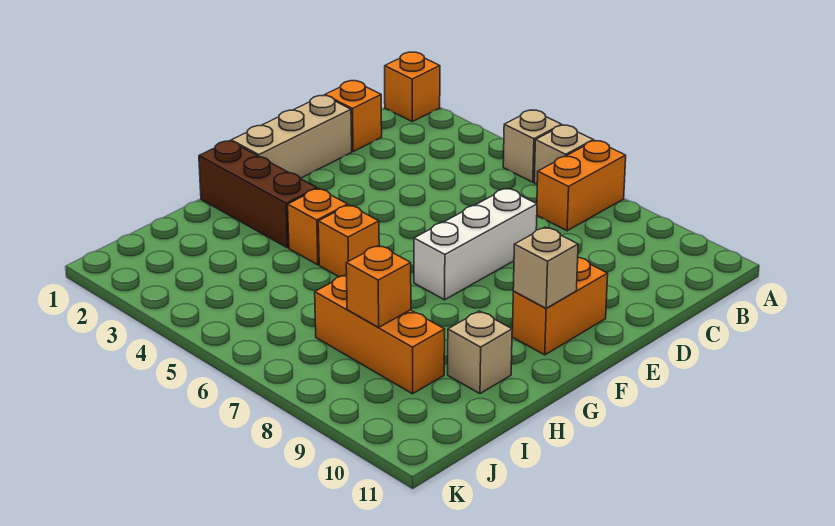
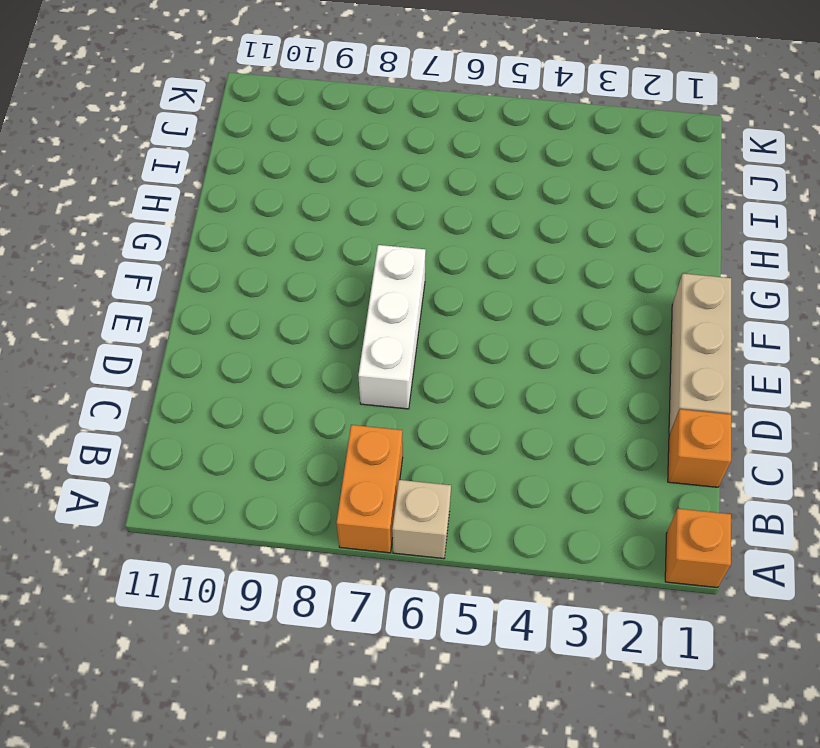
none -> tan brick A5 level 1
none -> orange brick E10:F10 level 1
none -> brown brick G1:G3 level 1

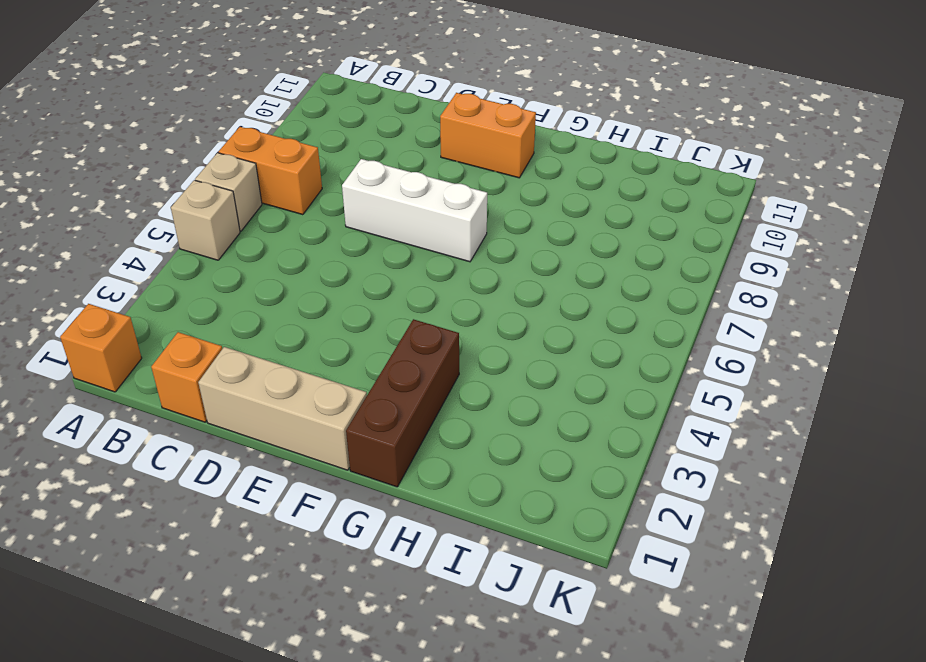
none -> orange brick G4 level 1
none -> orange brick G5 level 1
none -> tan brick H10 level 1

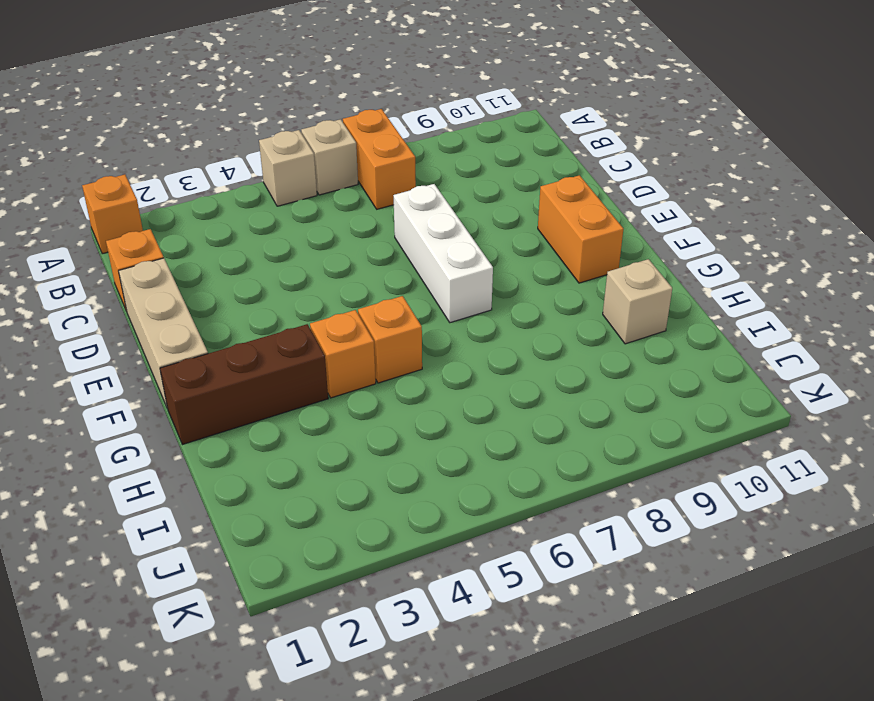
none -> orange brick I7:I9 level 1
none -> tan brick F10 level 2
none -> orange brick I8 level 2

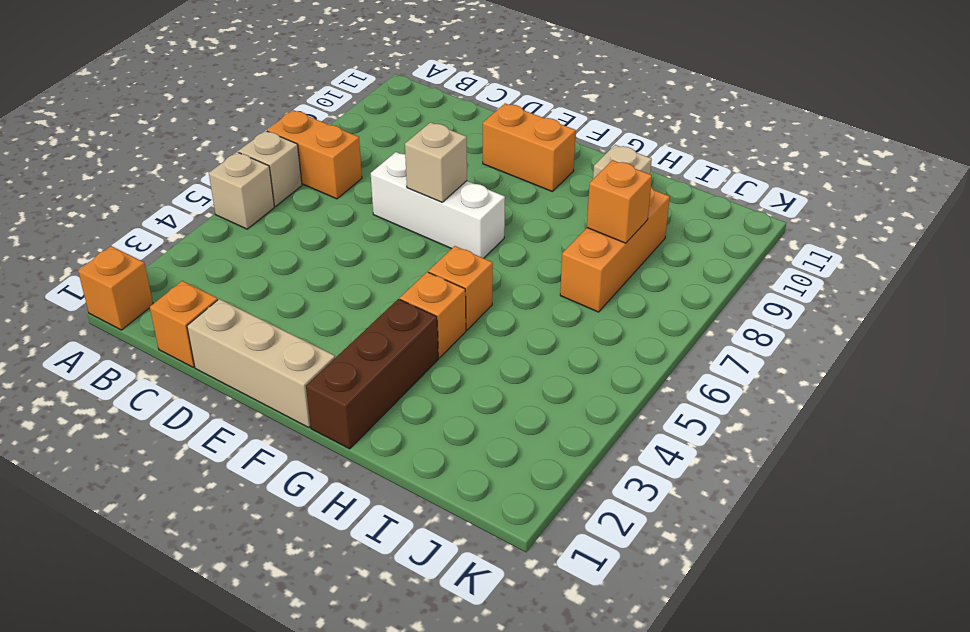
tan brick E7 level 2 -> tan brick F10 level 2

